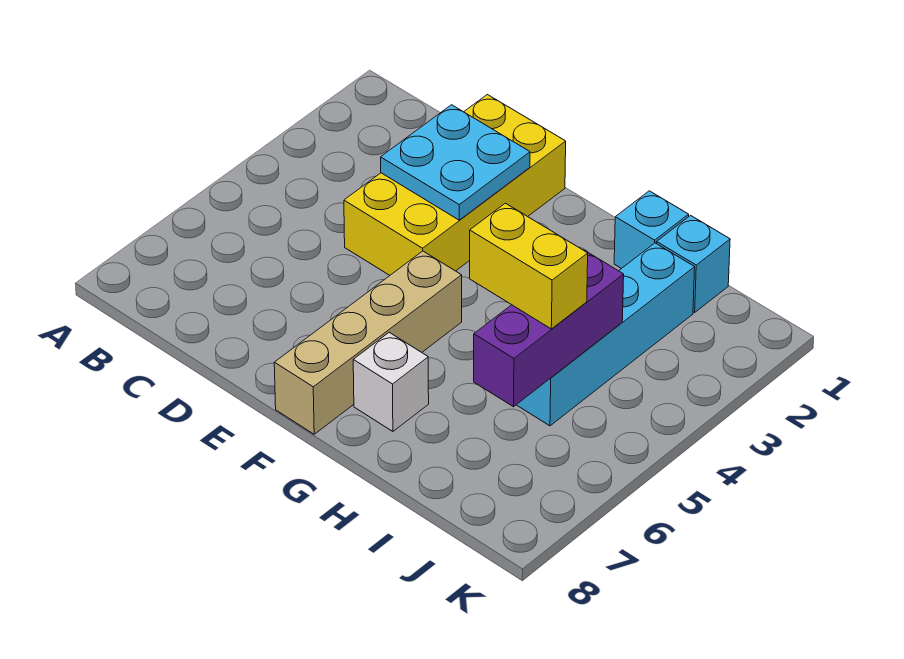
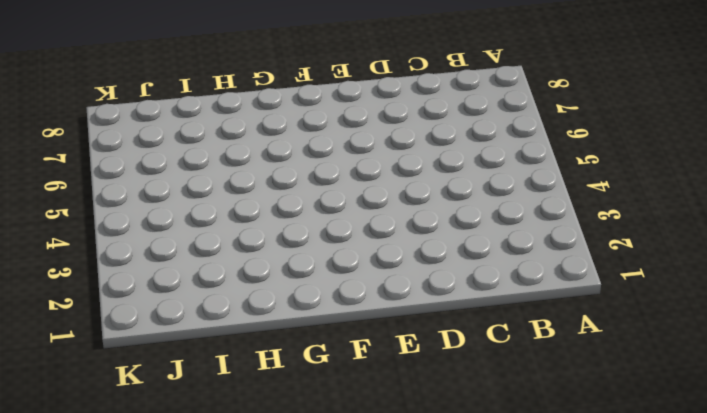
none -> yellow brick D1:E4 level 1
none -> tan brick F5:F8 level 1

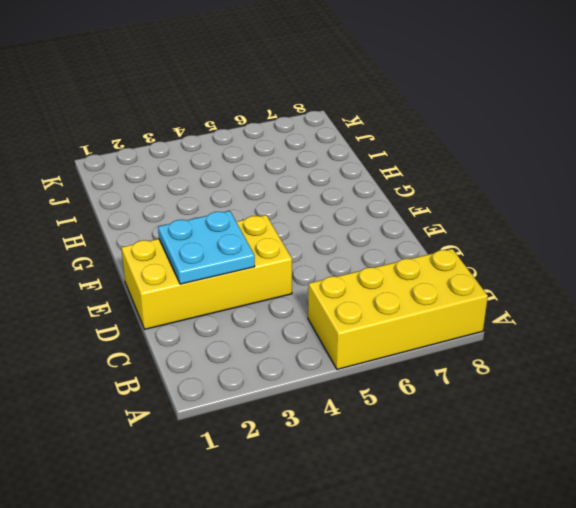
yellow brick A5:B8 level 1 -> none
none -> tan brick F5:F8 level 1
none -> white brick G7 level 1

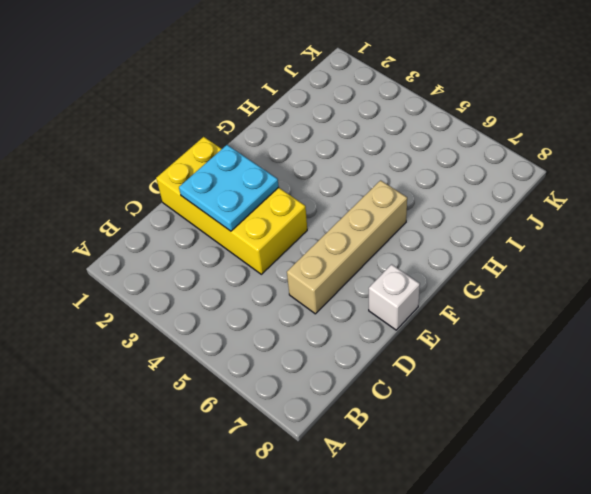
tan brick D6:G6 level 1 -> tan brick F5:F8 level 1
white brick E8 level 1 -> white brick G7 level 1
none -> cyan brick H1 level 1
none -> cyan brick I1 level 1

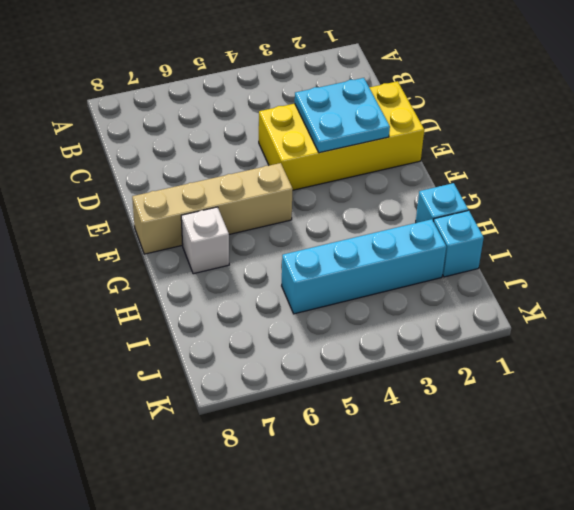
none -> purple brick I4:I6 level 2
none -> yellow brick H5:I5 level 3

